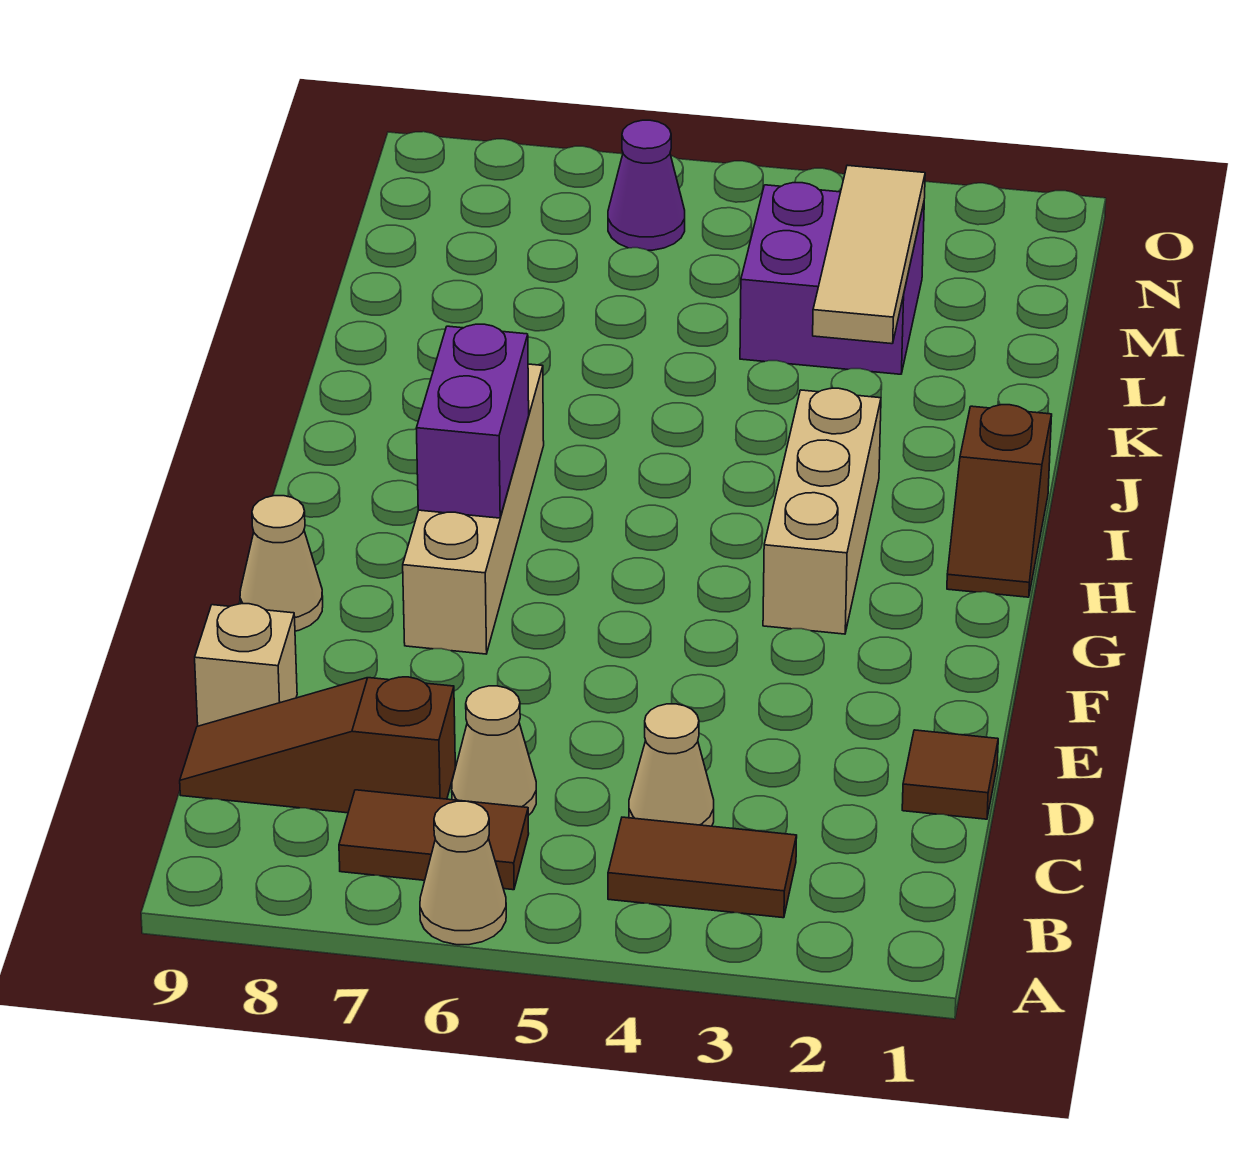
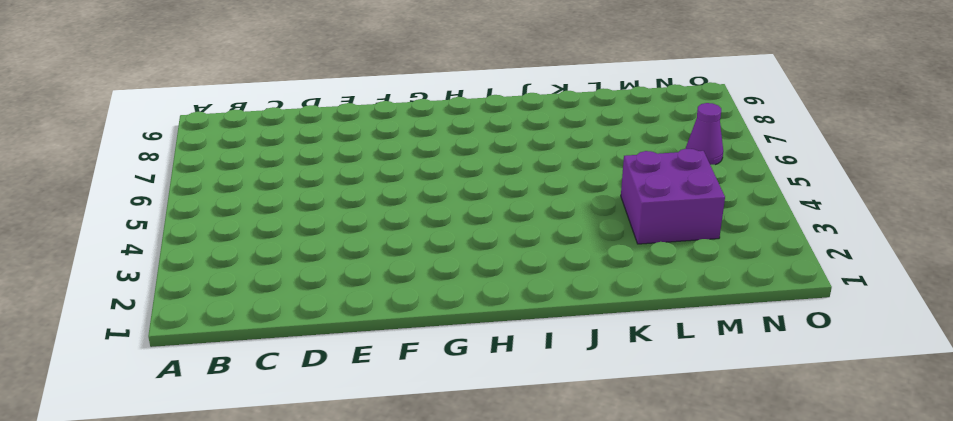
none -> tan cone A6 level 1
none -> brown tile B3:B4 level 1
none -> brown tile B6:B7 level 1

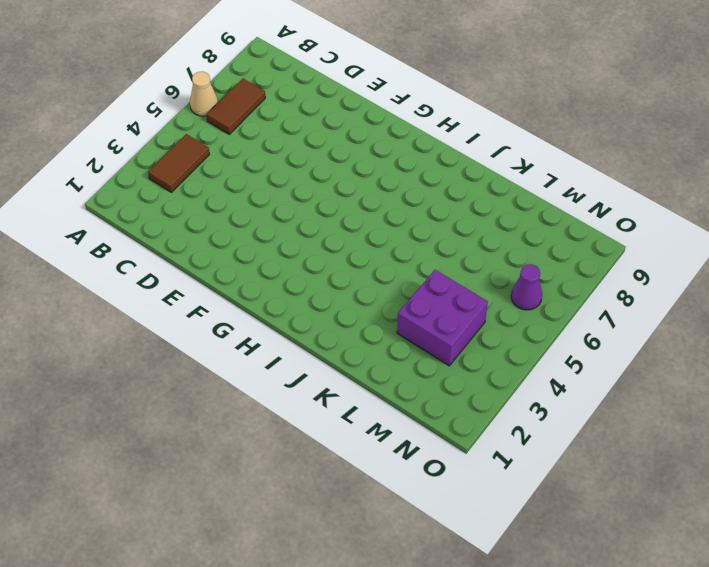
none -> tan cone C4 level 1
none -> tan cone C6 level 1
none -> brown slope C7:C9 level 1 top 7

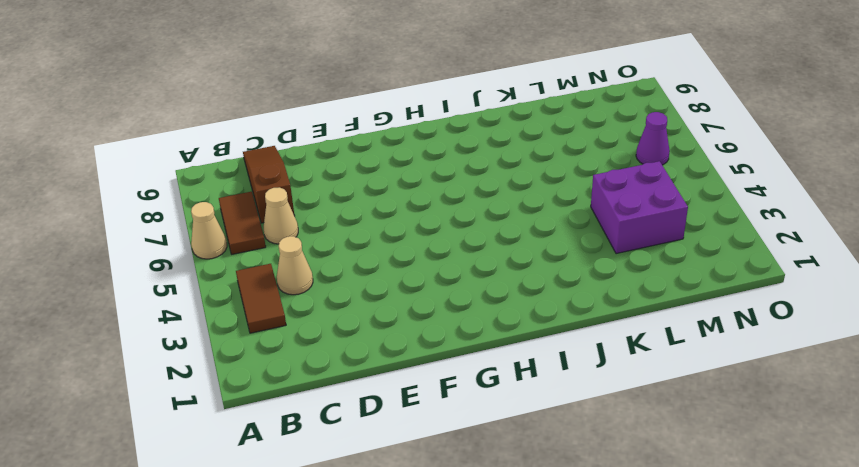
none -> brown tile D1 level 1
none -> tan brick D9 level 1
none -> tan brick F7:I7 level 1

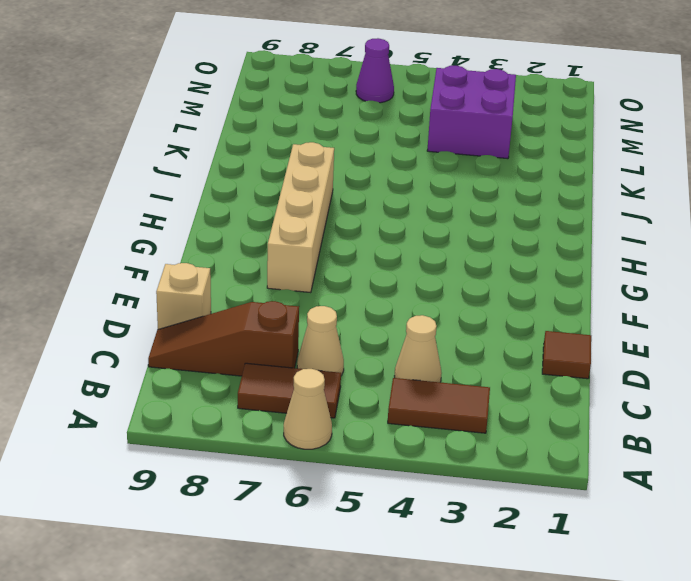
none -> tan cone F9 level 1
none -> tan brick G3:I3 level 1
none -> brown slope H1:I1 level 1 top I

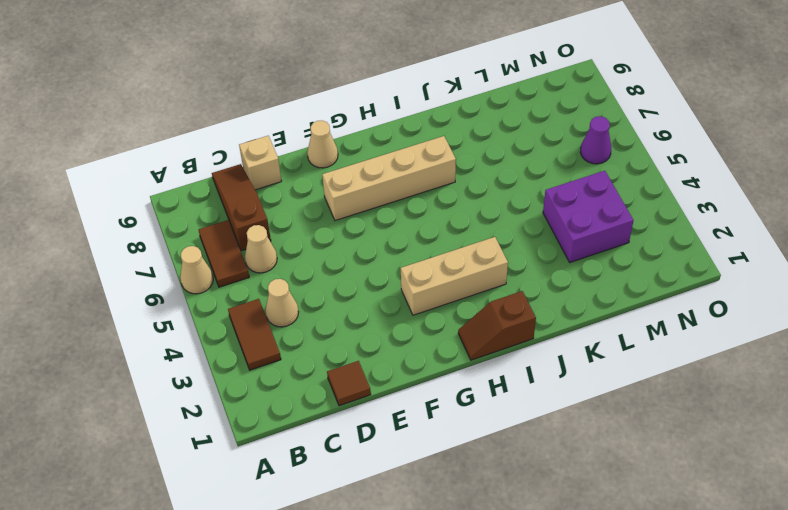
none -> purple brick G7:H7 level 2
none -> tan tile K3:M3 level 2

